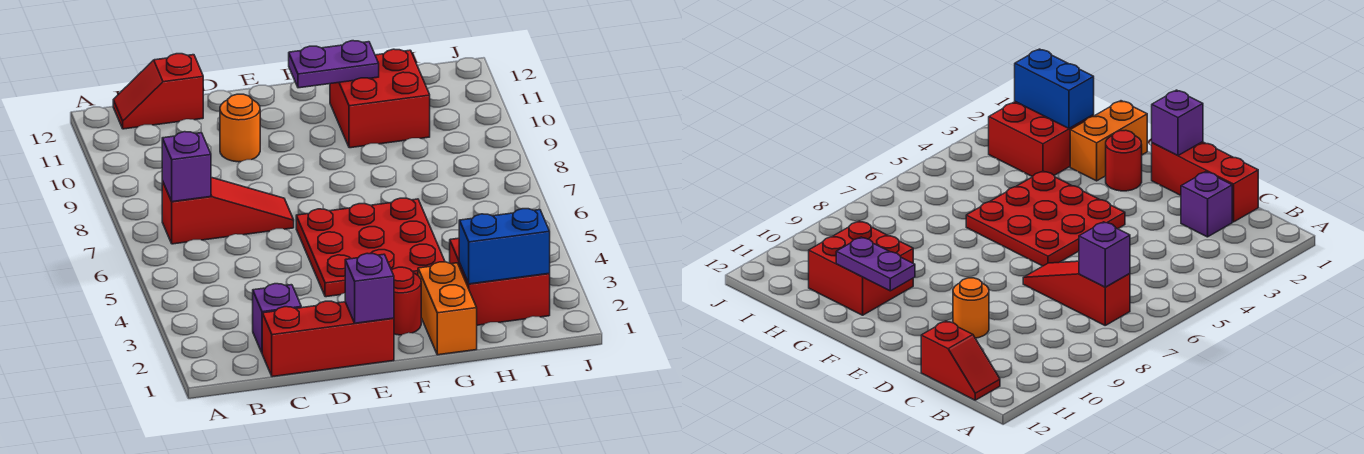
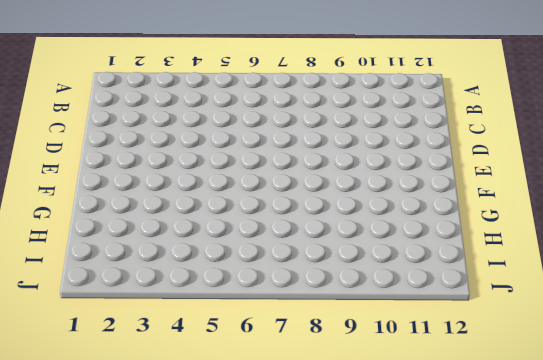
none -> red slope B7:D7 level 1 top B
none -> red slope B12:C12 level 1 top C
none -> red brick C1:E1 level 1

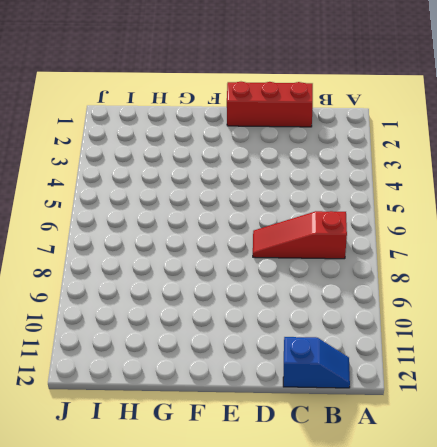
blue slope B12:C12 level 1 top C -> red slope B12:C12 level 1 top C
none -> purple brick C2 level 1
none -> orange round brick D10 level 1
none -> red plate E4:G6 level 1

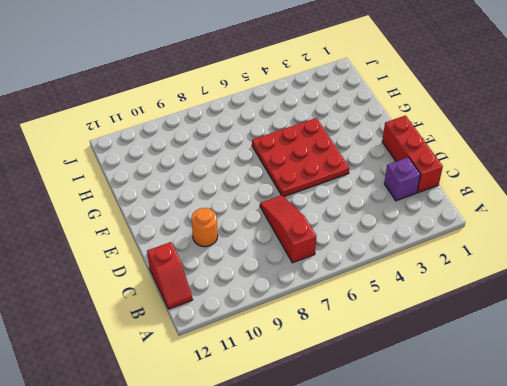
none -> red round brick F2 level 1
none -> orange brick G1:G2 level 1
none -> red brick G10:H11 level 1

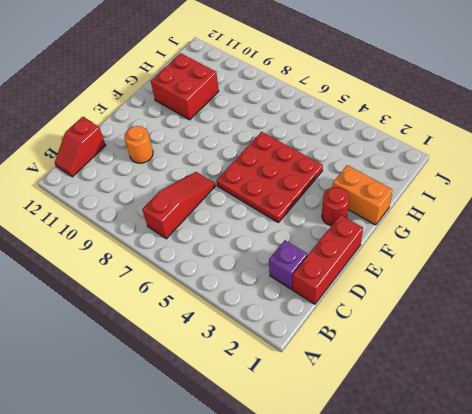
none -> red brick H2:I3 level 1
none -> purple brick B7 level 2
none -> purple brick E1 level 2

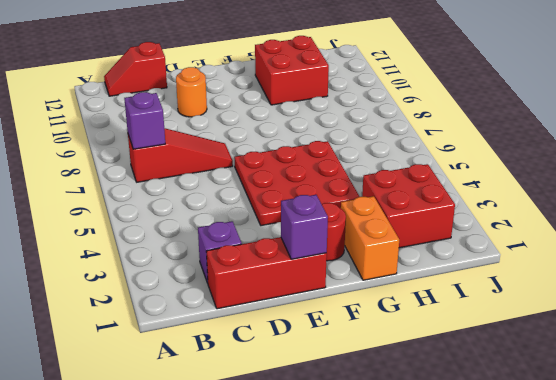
none -> purple plate F11:G11 level 2
none -> blue brick H2:I2 level 2

